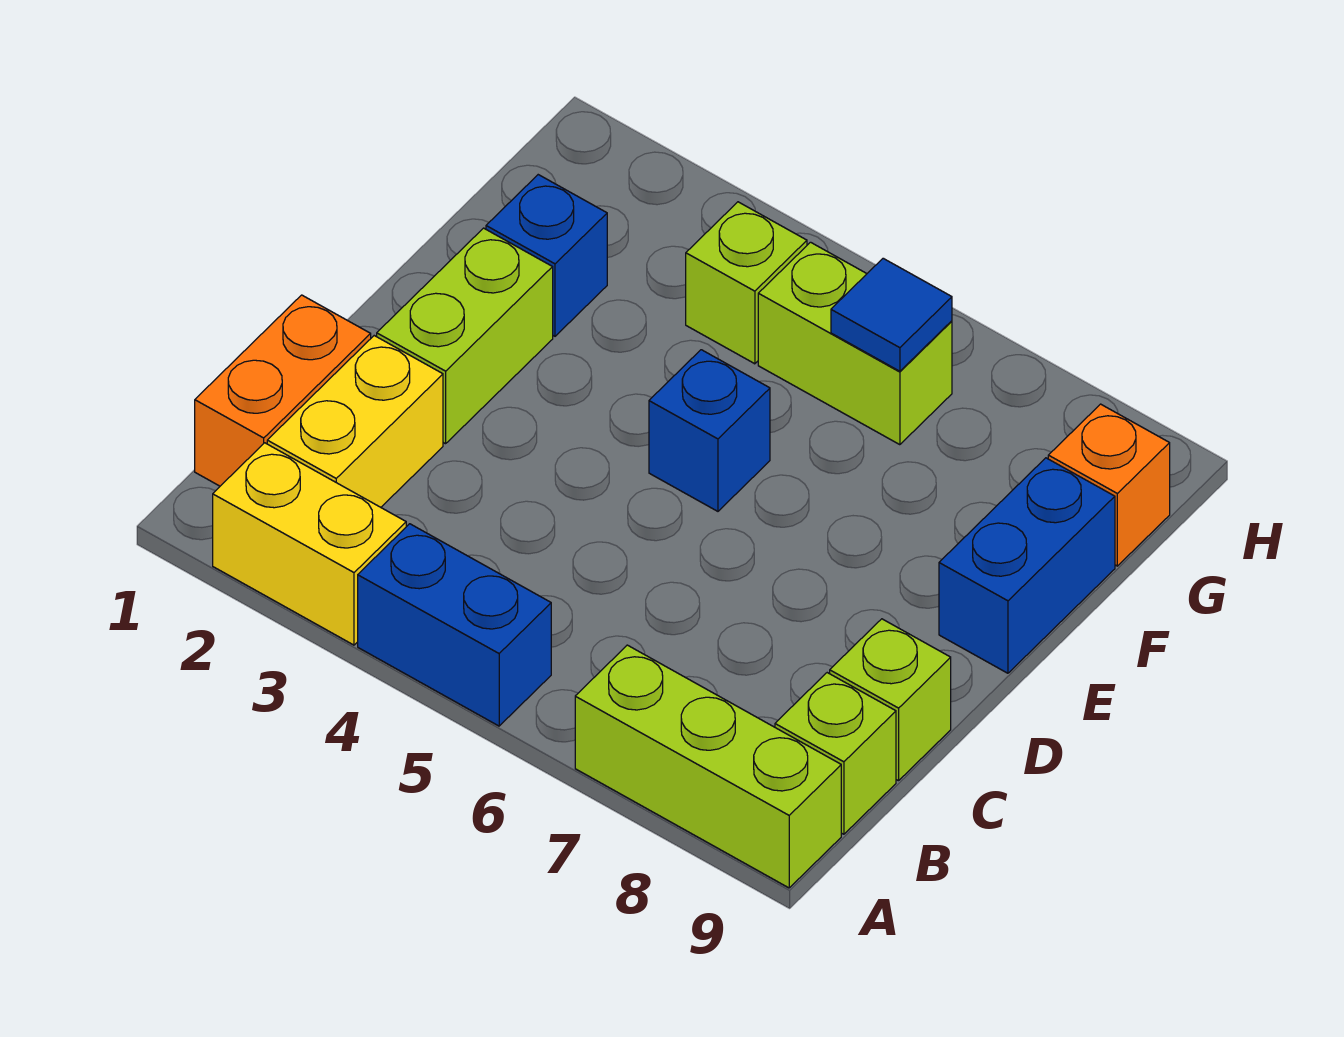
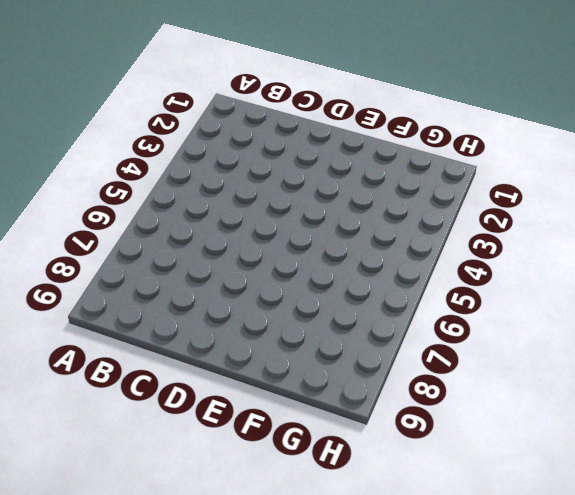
none -> yellow brick A2:A3 level 1
none -> blue brick A4:A5 level 1
none -> lime brick A7:A9 level 1

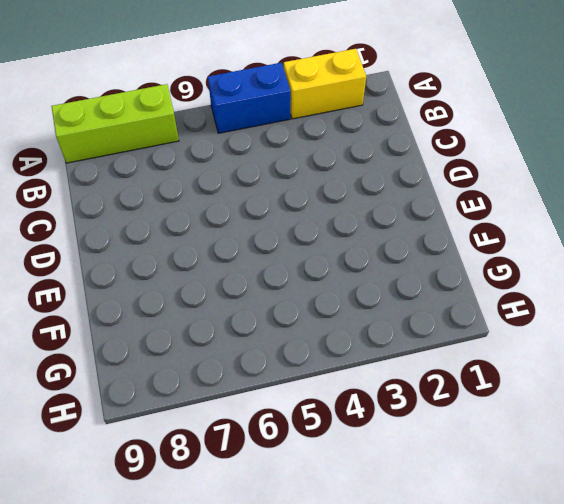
none -> orange brick B1:C1 level 1
none -> yellow brick B2:C2 level 1
none -> lime brick B9 level 1

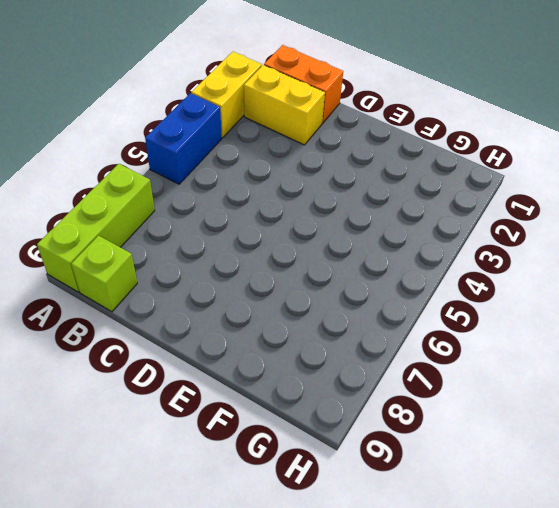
none -> lime brick C9 level 1
none -> lime brick D2:E2 level 1
none -> blue brick E5 level 1

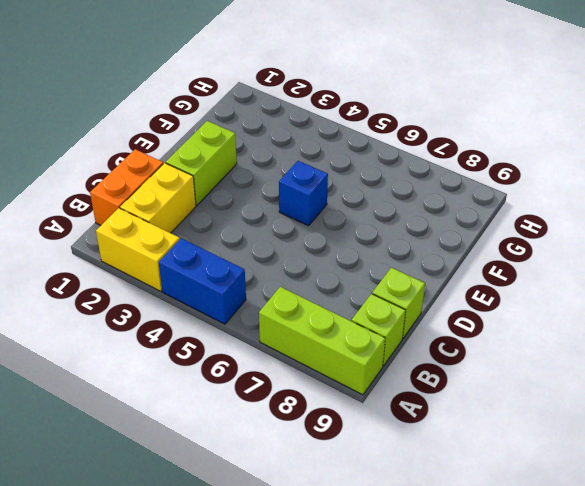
none -> blue brick E9:F9 level 1
none -> blue brick F2 level 1
none -> lime brick G4 level 1

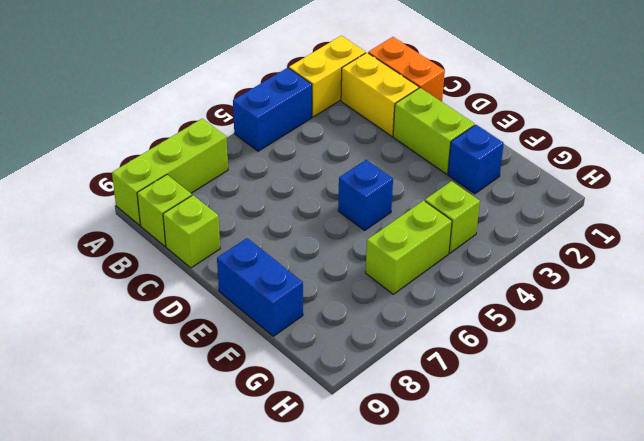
none -> orange brick G9 level 1
none -> blue tile G6 level 2

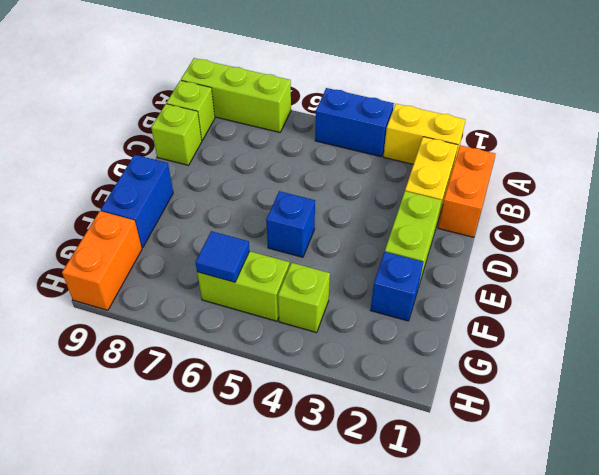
orange brick G9:H9 level 1 -> orange brick G9 level 1

